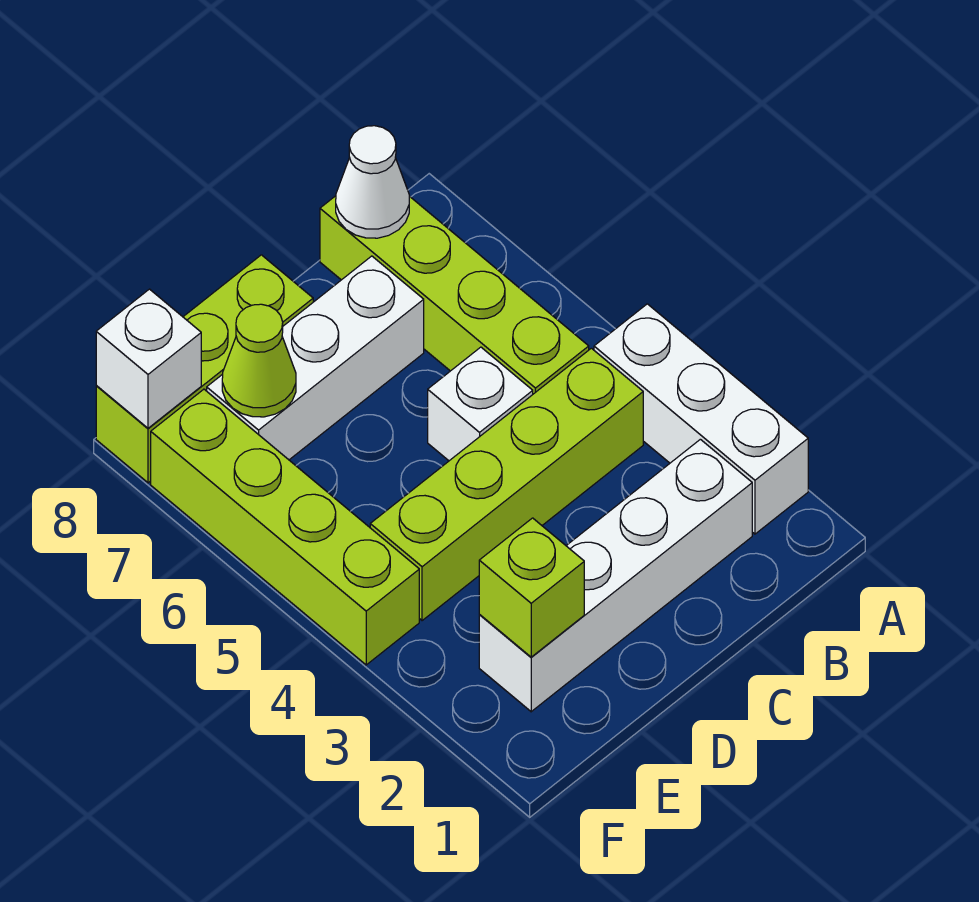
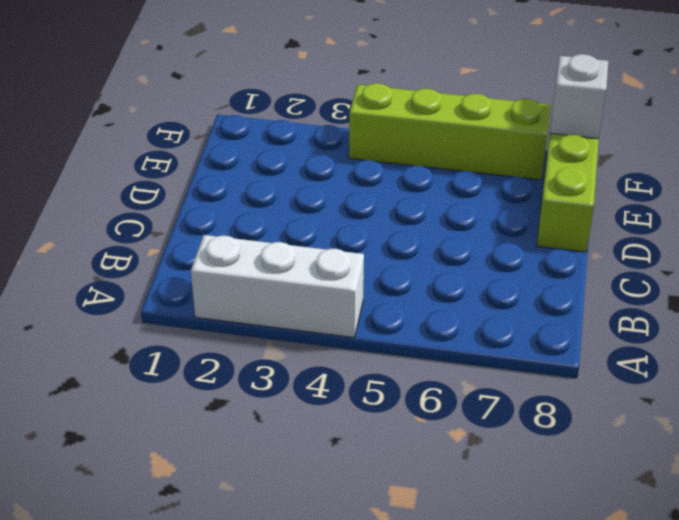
none -> white brick B2:E2 level 1
none -> lime brick B4:E4 level 1
none -> lime brick B5:B8 level 1

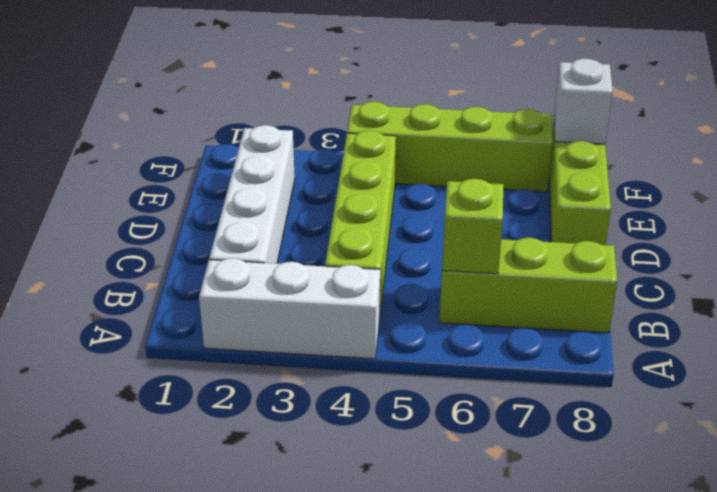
lime brick B6:B8 level 1 -> lime brick B5:B8 level 1
lime brick B6 level 2 -> lime brick E2 level 2
none -> white brick C5 level 1
none -> white brick C7:E7 level 1
none -> white cone B8 level 2

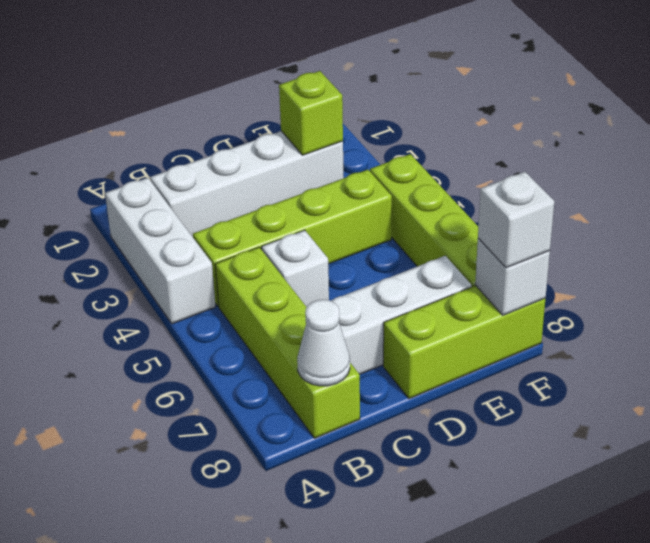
white brick F8 level 3 -> none
none -> lime cone E7 level 2

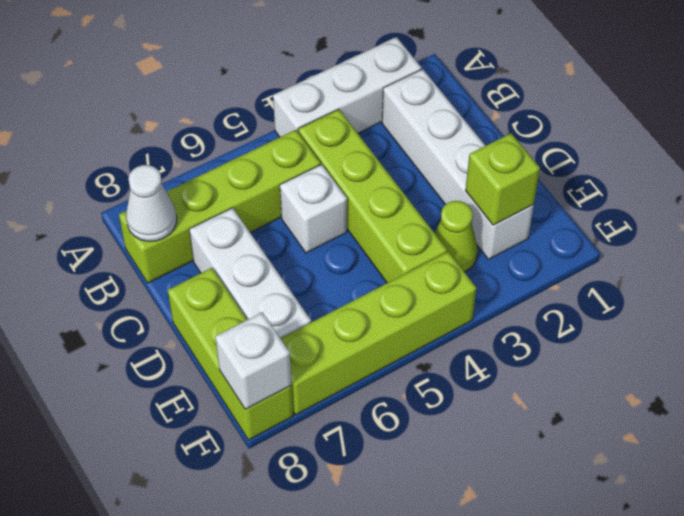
lime cone E3 level 1 -> lime cone E7 level 2

